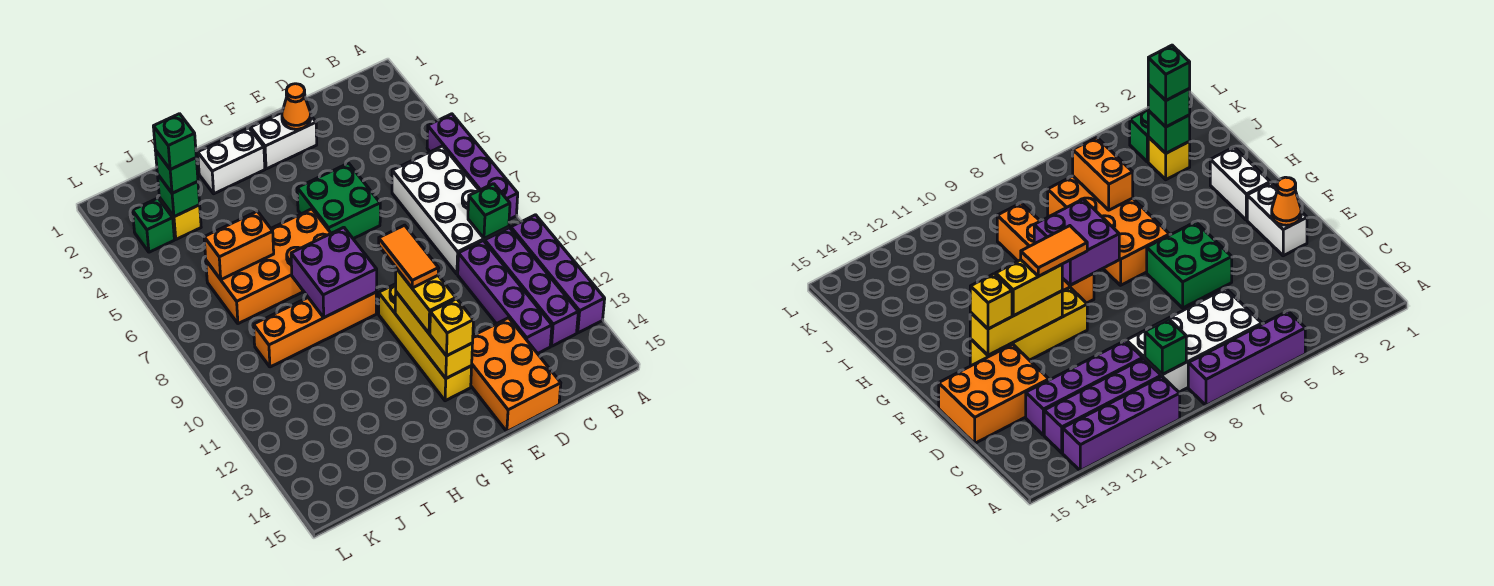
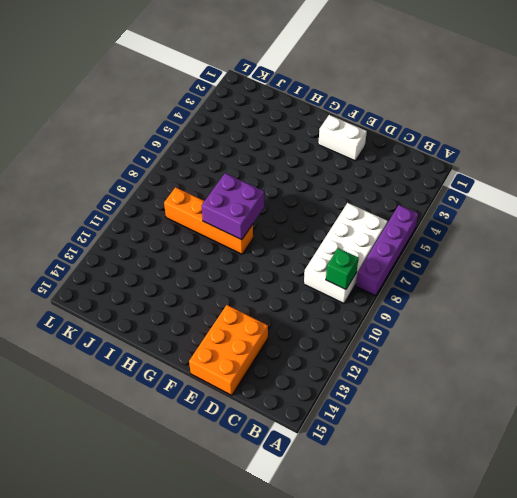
none -> purple brick A10:A13 level 1
none -> purple brick B10:B13 level 1
none -> purple brick C10:C13 level 1

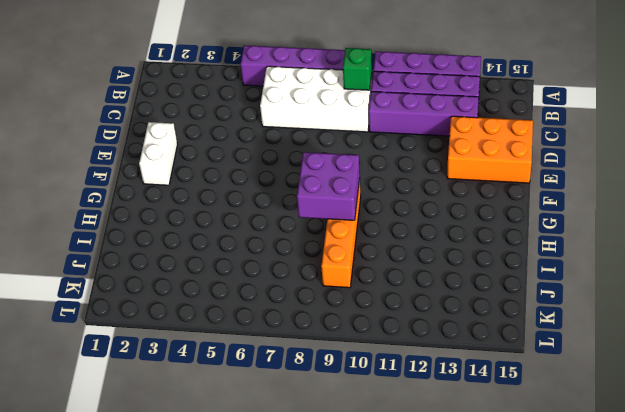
none -> green brick E5:F6 level 1
none -> yellow brick F10:F13 level 1
none -> white brick G2:H2 level 1

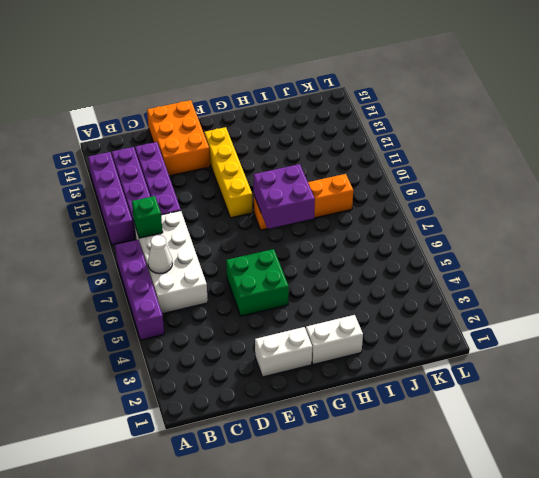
white cone B7 level 2 -> none
none -> orange brick G6:J7 level 1
none -> yellow brick J3 level 1
none -> green brick K3 level 1

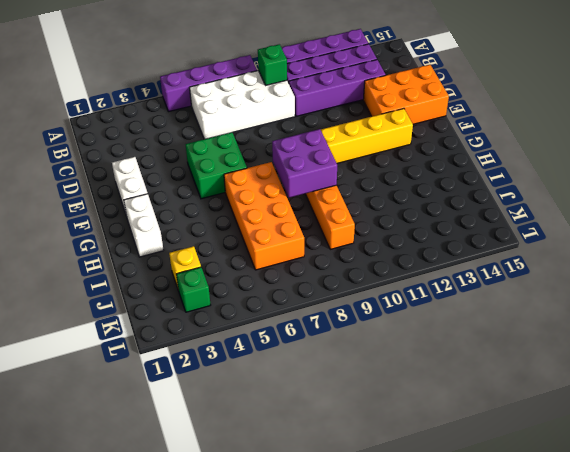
none -> orange cone E2 level 2
none -> yellow brick F11:F13 level 2
none -> orange brick I6:J6 level 2

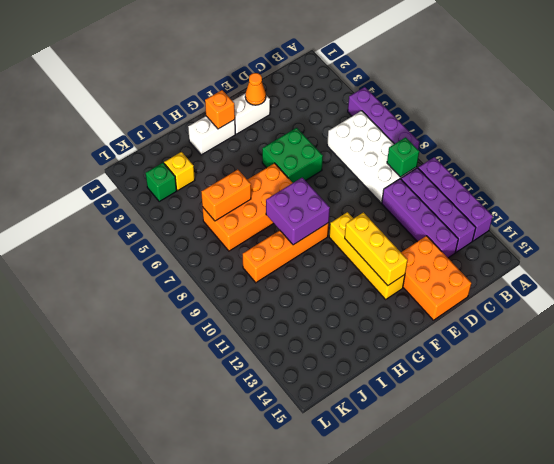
orange brick G2 level 2 -> none
none -> green brick J3 level 2
none -> yellow brick F11:F12 level 3
none -> yellow brick F13 level 3

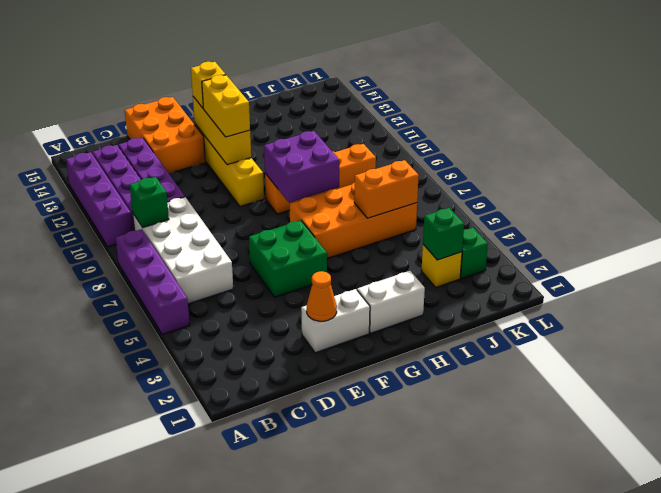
none -> green brick J3 level 3
none -> orange tile F10:F11 level 4
none -> green brick J3 level 4

